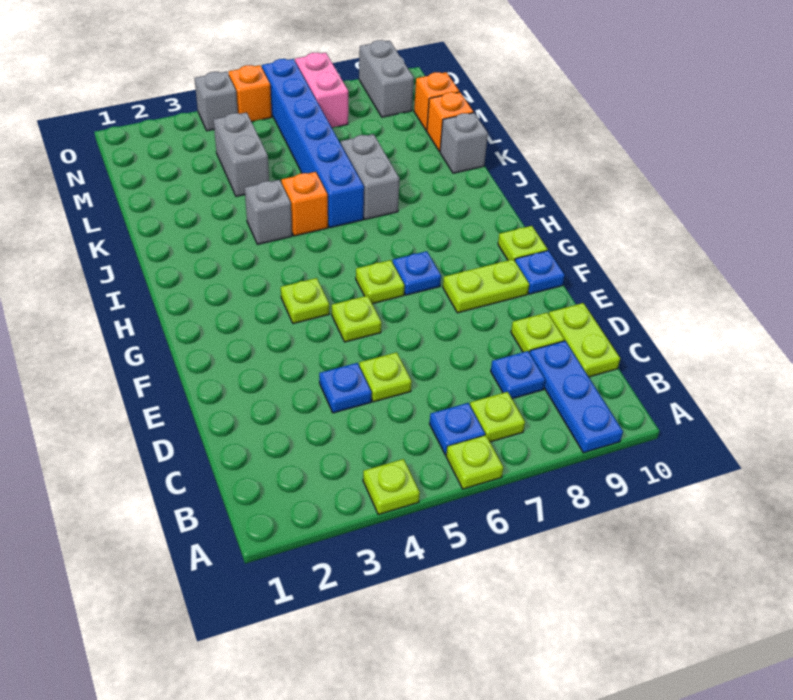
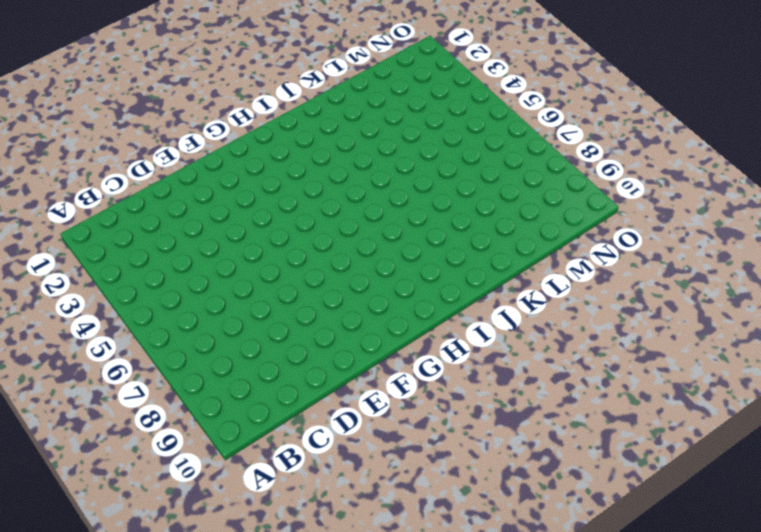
none -> lime plate A4 level 1
none -> lime plate A6 level 1
none -> blue plate A9:C9 level 1

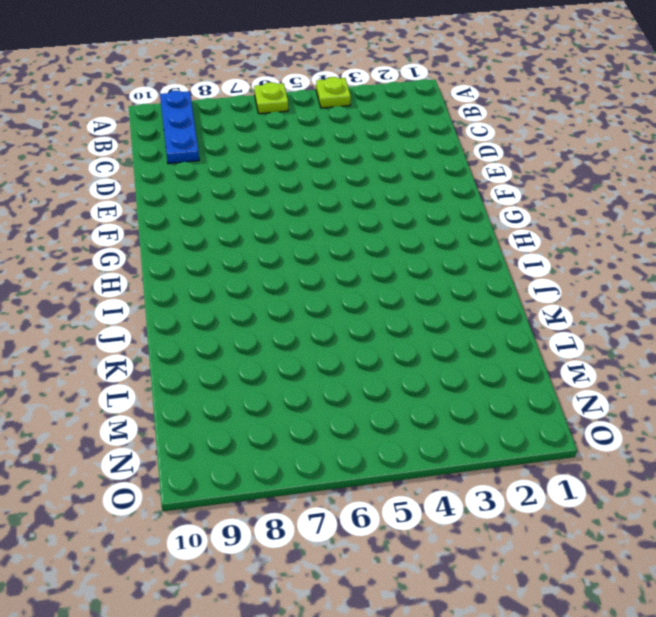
none -> blue plate B6 level 1
none -> lime plate B7 level 1
none -> blue plate C8 level 1

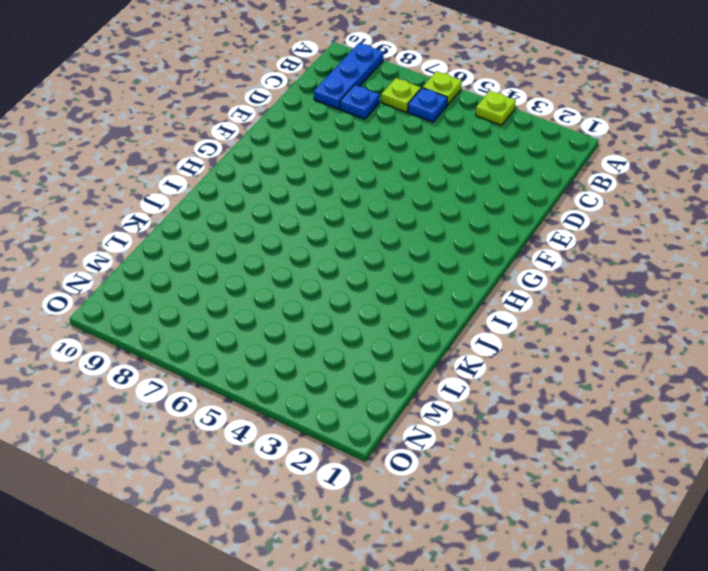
none -> lime plate C10:D10 level 1
none -> blue plate D4 level 1
none -> lime plate D5 level 1

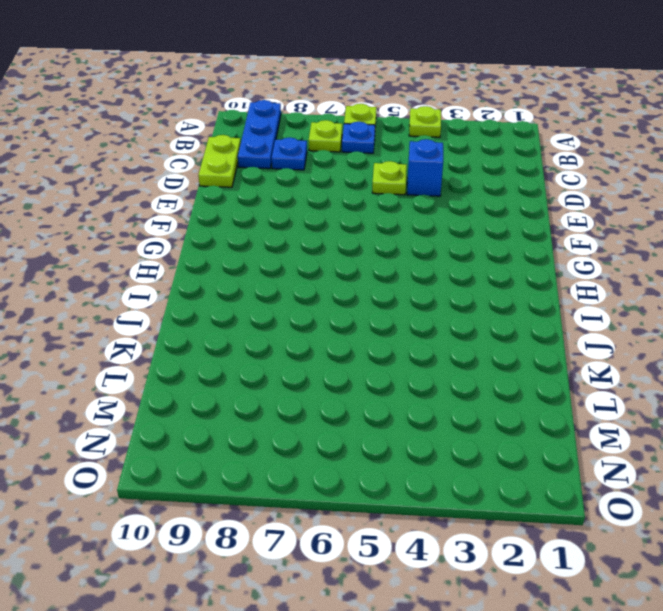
blue brick D4 level 1 -> blue plate D4 level 1
none -> lime plate D9 level 1
none -> lime plate F5 level 1
none -> lime plate F8:F9 level 1

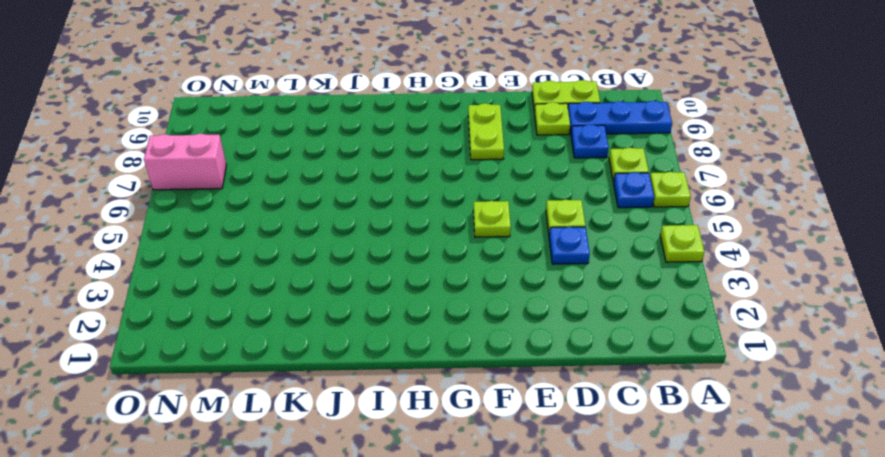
none -> blue plate F10 level 1
none -> lime plate G4 level 1
none -> lime plate G6 level 1

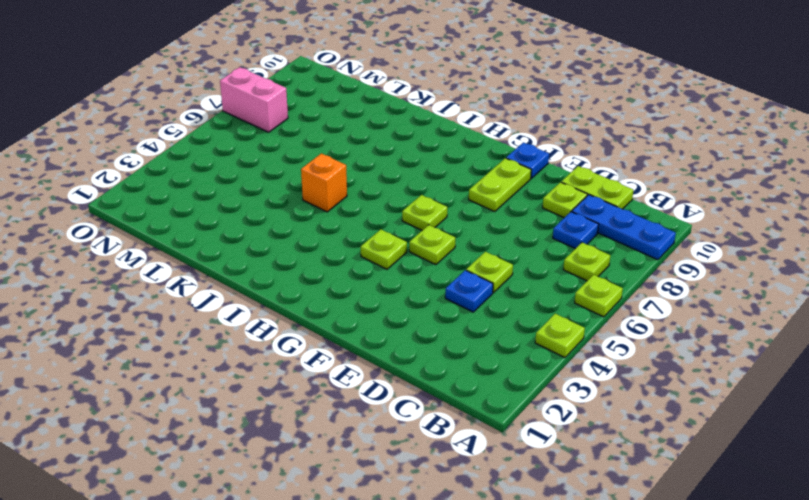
none -> blue plate B6 level 1
none -> blue plate G7 level 1
none -> lime plate G10 level 1

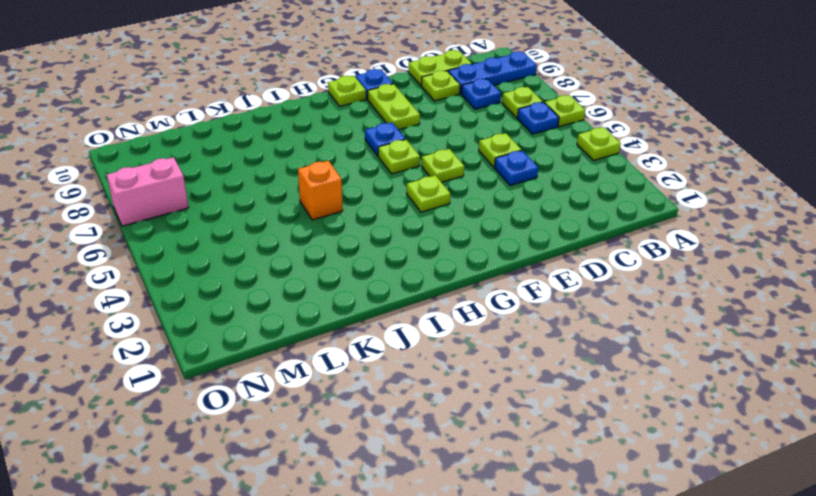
none -> grey brick J4 level 1
none -> blue brick J6:O6 level 1
none -> grey brick J7:K7 level 1

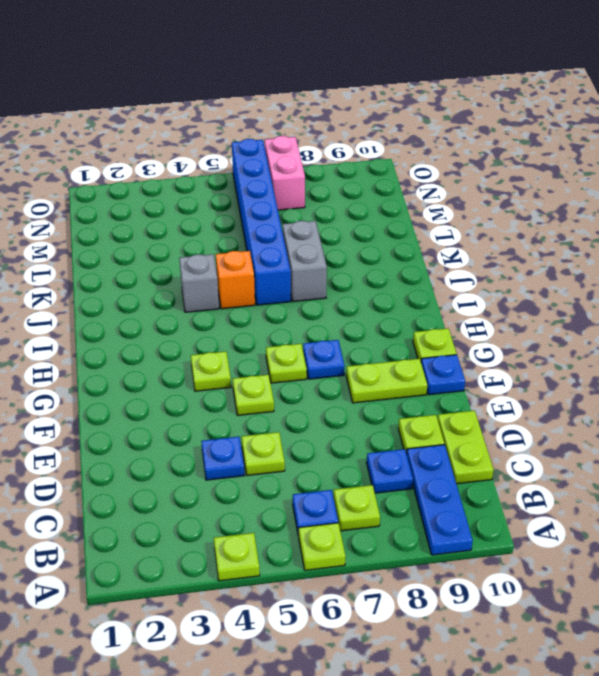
none -> grey brick K10 level 1
none -> grey brick L4:M4 level 1
none -> orange brick L10 level 1

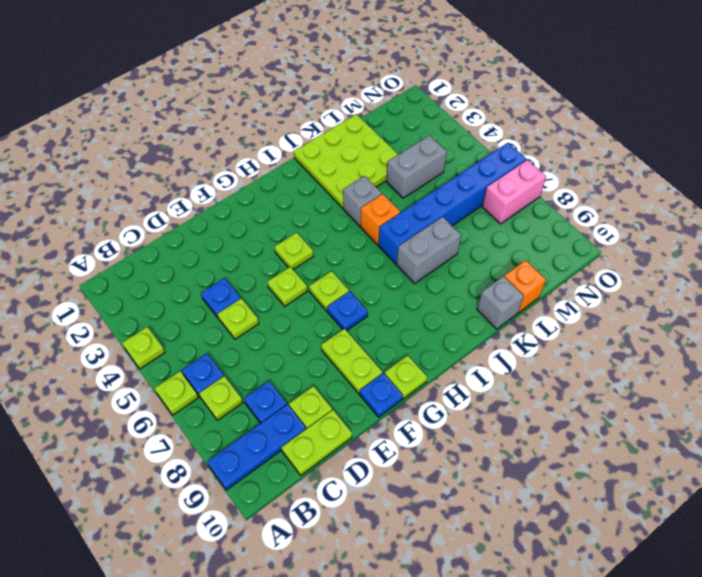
lime plate J1:L3 level 1 -> none
none -> orange brick M10 level 1
none -> grey brick N9:O9 level 1
none -> grey brick O4 level 1

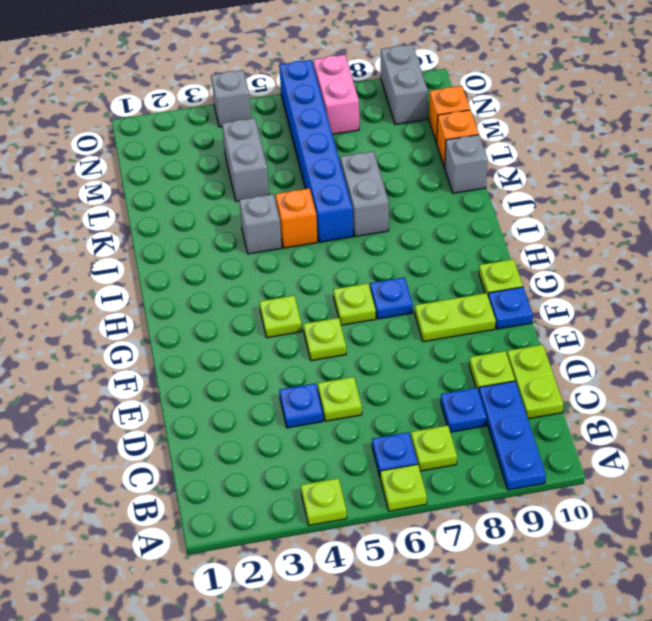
none -> orange brick O5 level 1

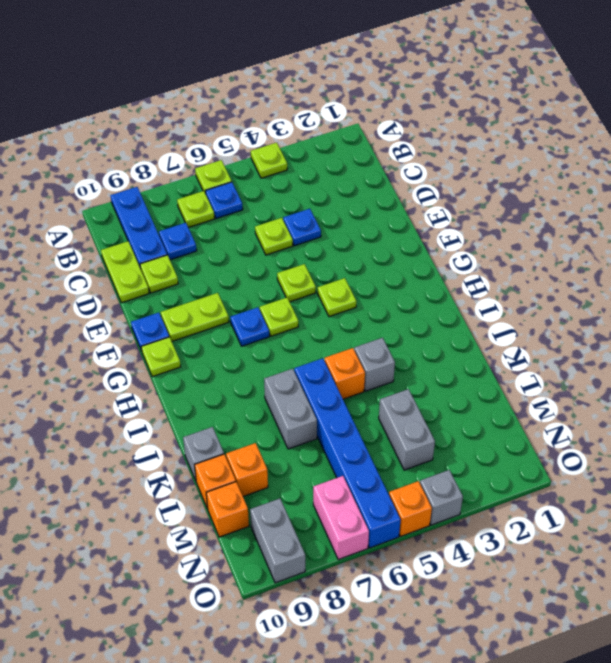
orange brick L9 level 1 -> none

